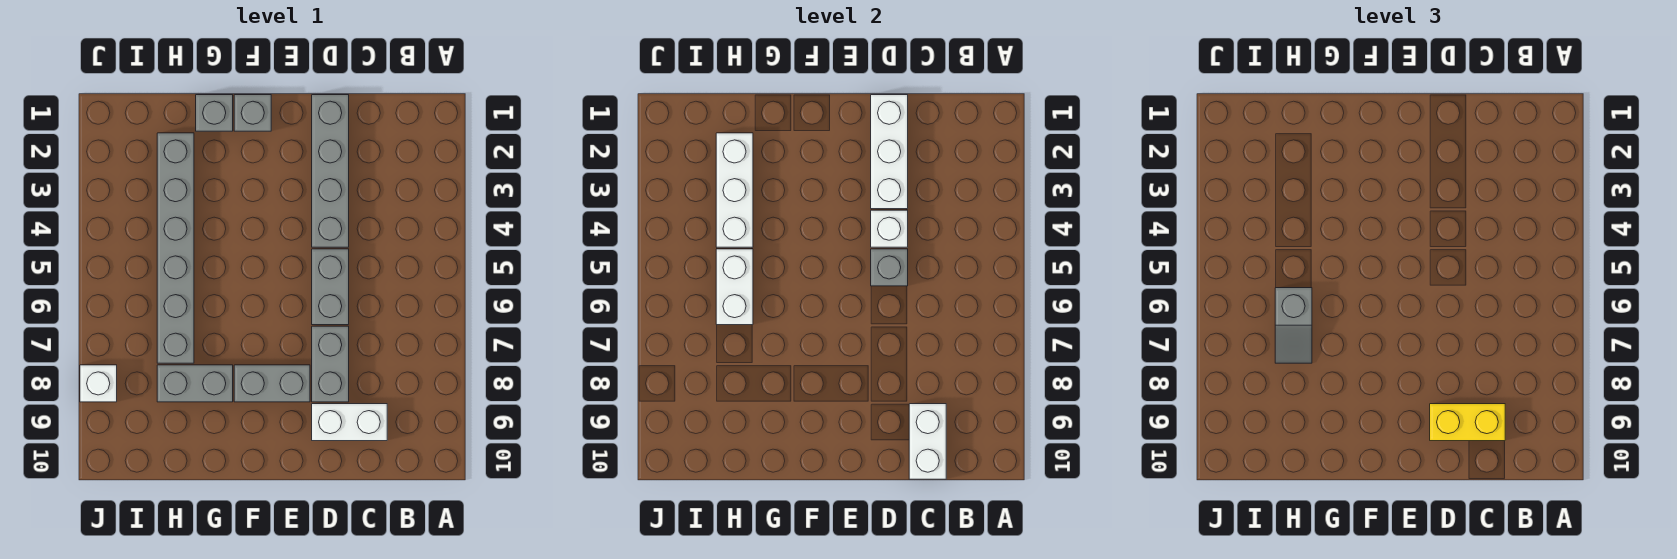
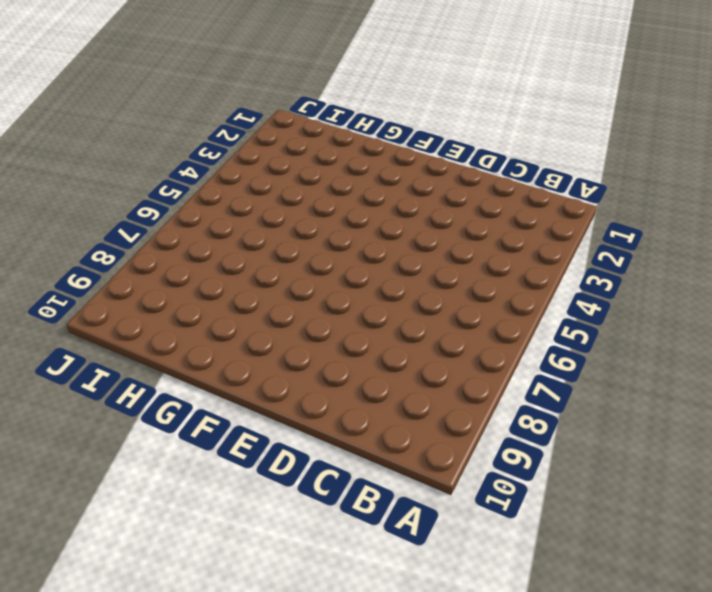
none -> white brick C9:D9 level 1
none -> grey brick D1:D4 level 1
none -> grey brick D5:D6 level 1

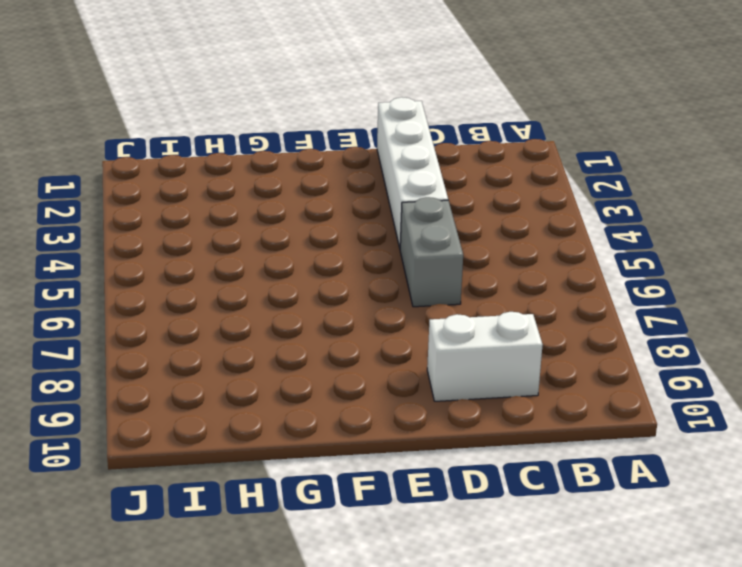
white brick D1:D4 level 1 -> grey brick D1:D4 level 1
none -> grey brick D7:D8 level 1
none -> grey brick E8:F8 level 1
none -> grey brick F1 level 1

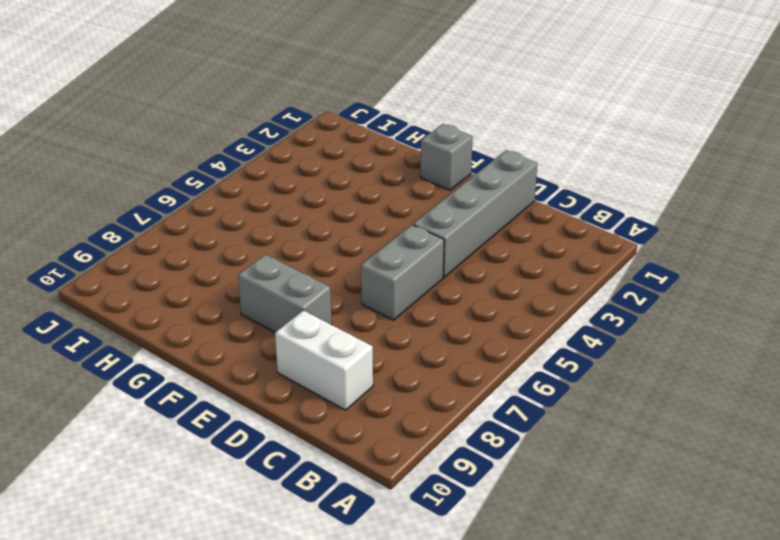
none -> grey brick D7:D8 level 1
none -> grey brick G1 level 1
none -> grey brick G8:H8 level 1

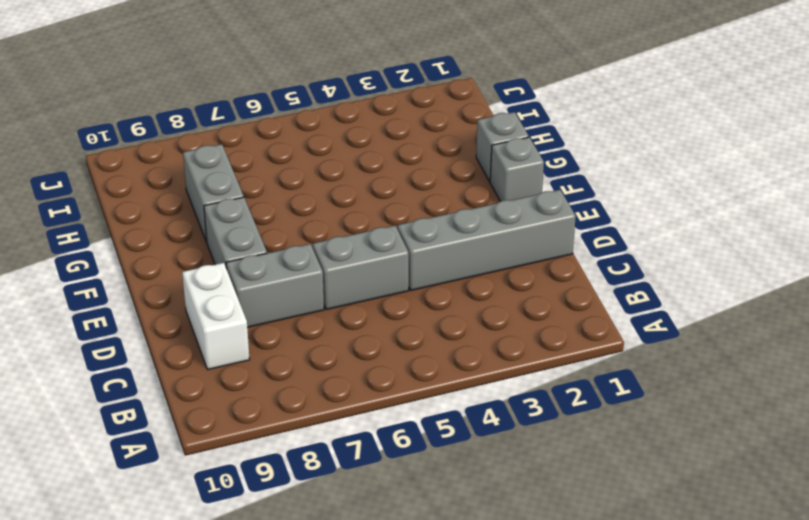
none -> grey brick H2:H7 level 1
none -> white brick J8 level 1
none -> white brick C9:C10 level 2

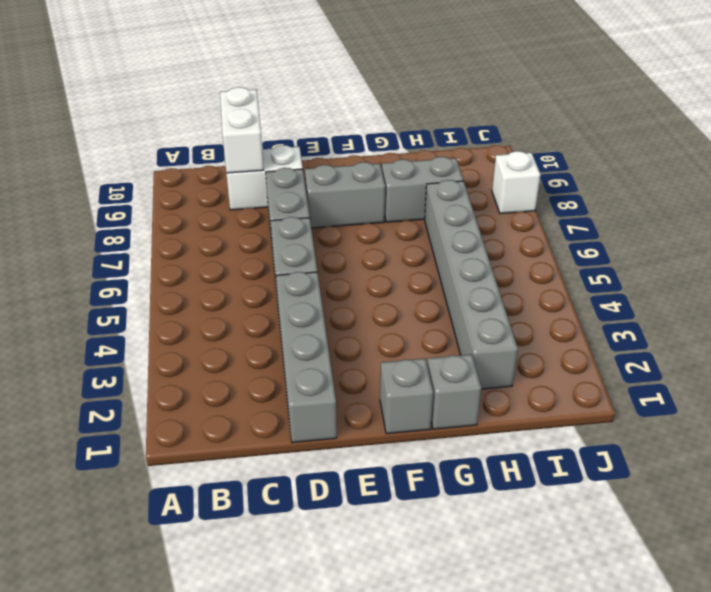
none -> white brick D1:D3 level 2
none -> white brick D4 level 2
none -> grey brick D5 level 2

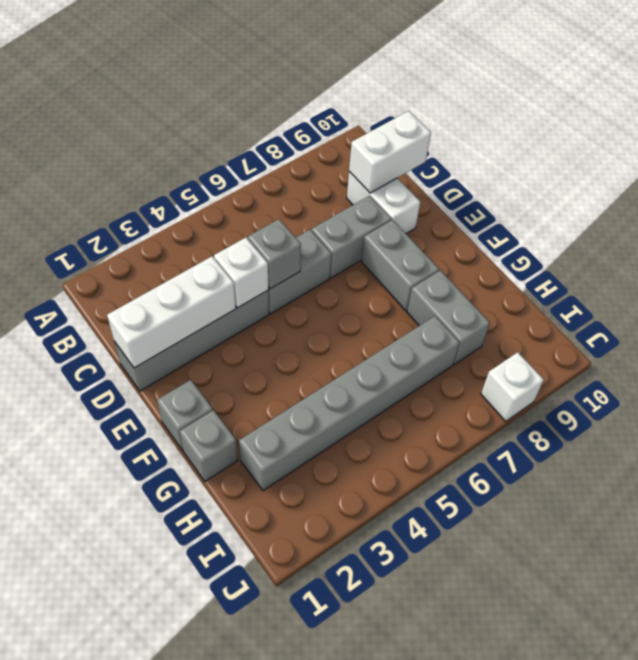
none -> white brick H2:H4 level 2
none -> white brick H5:H6 level 2
none -> yellow brick C9:D9 level 3

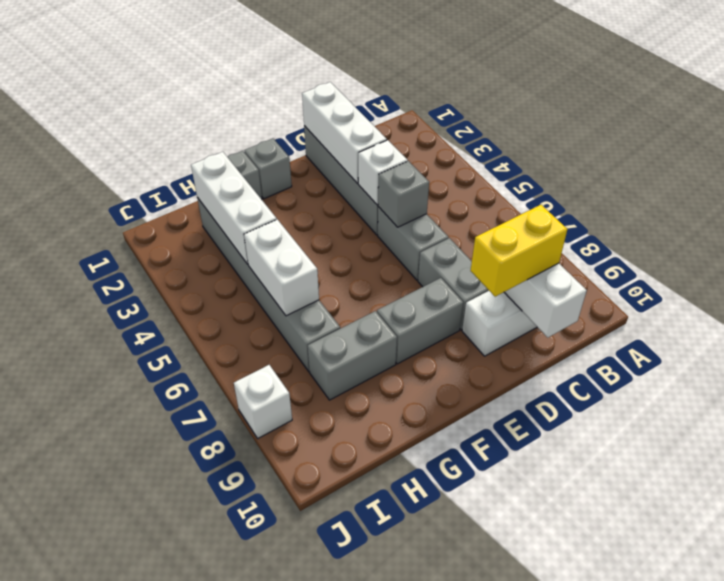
none -> grey slope H6:H7 level 3 top 6

